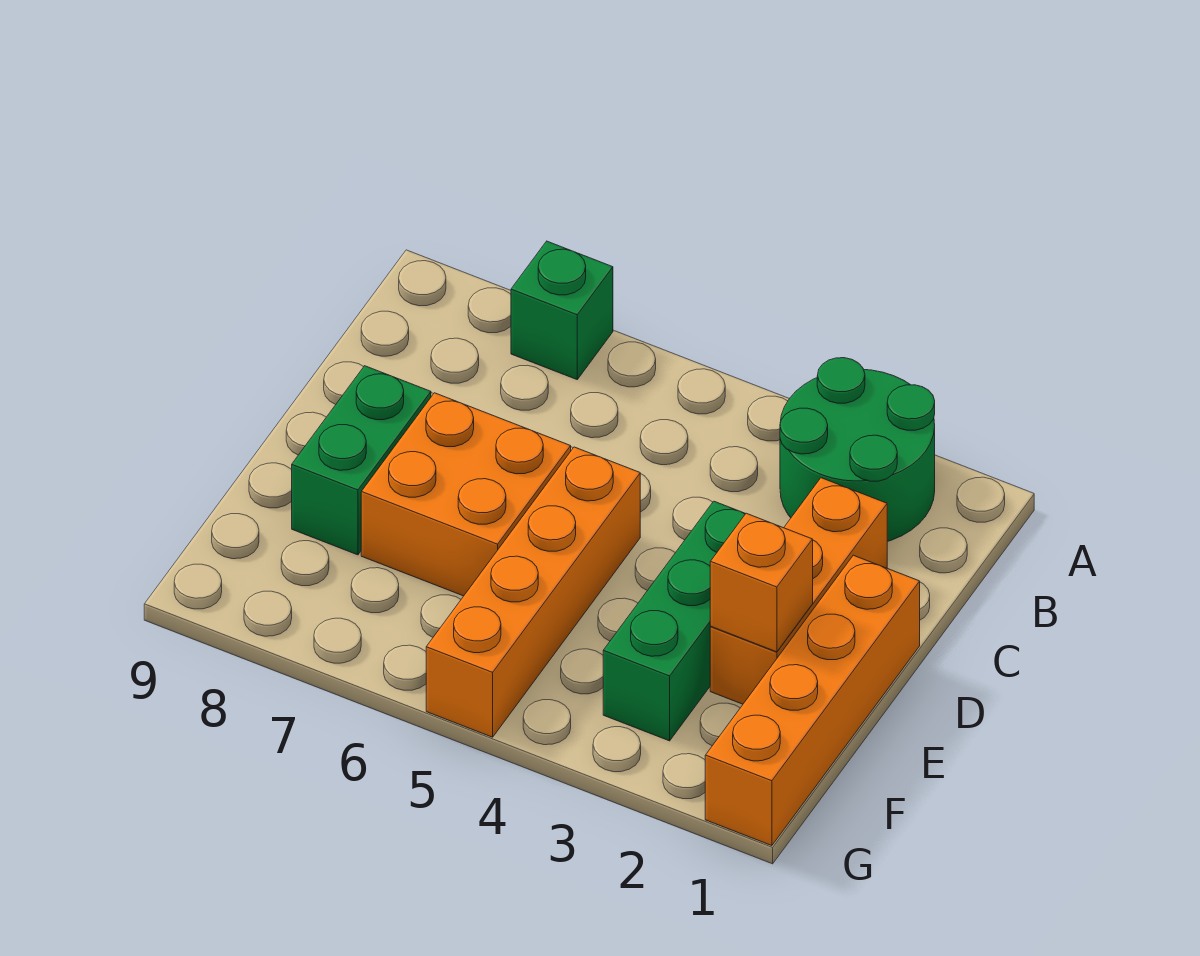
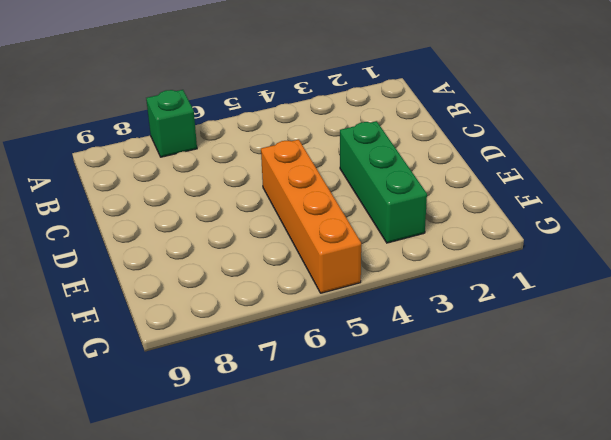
none -> green round brick A2:B3 level 1
none -> orange brick C2:E2 level 1

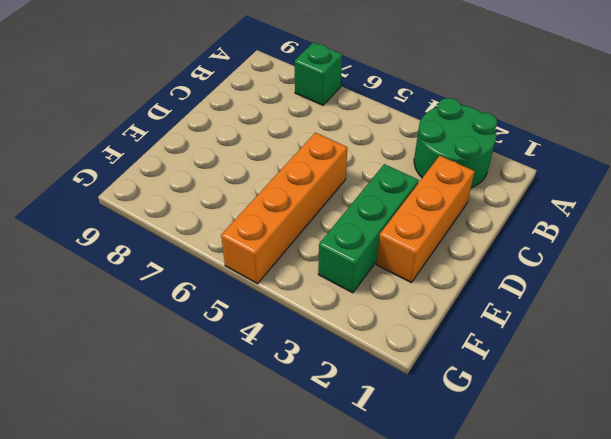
none -> orange brick D1:G1 level 1
none -> orange brick D6:E7 level 1

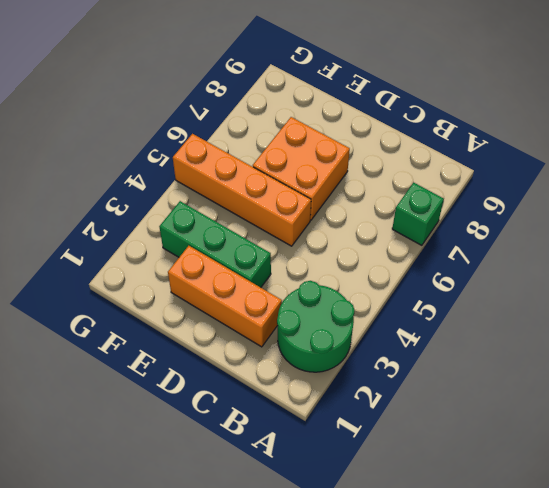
none -> orange brick D1:G1 level 1
none -> green brick D8:E8 level 1

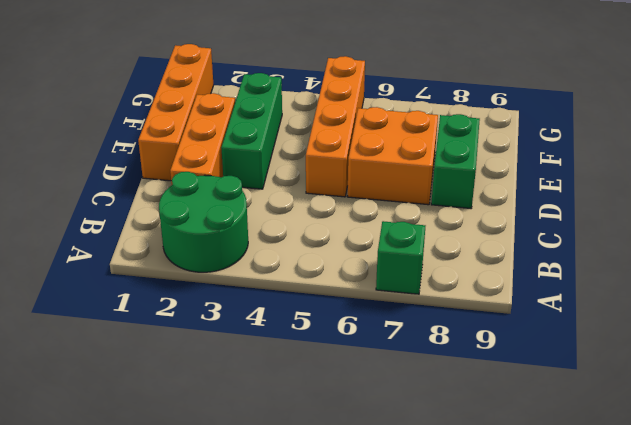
none -> orange brick E2 level 2

